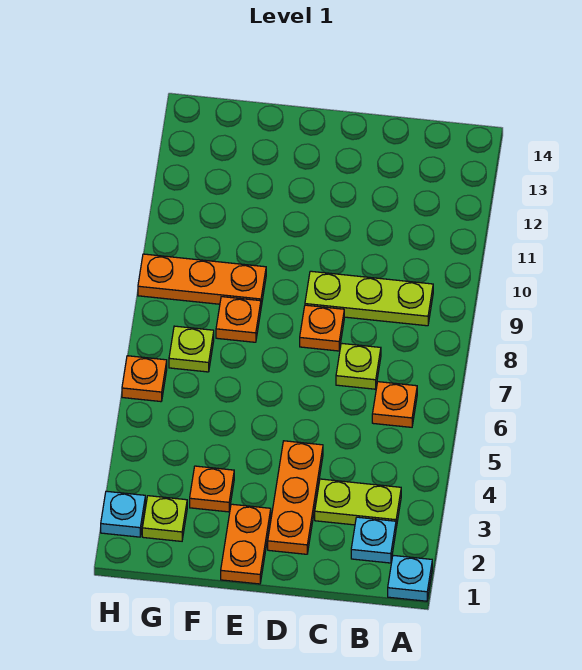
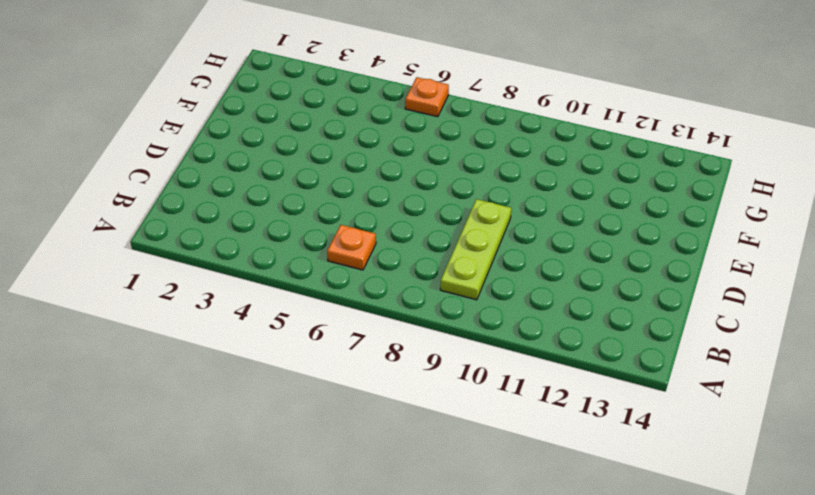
none -> cyan plate A1 level 1
none -> cyan plate B2 level 1
none -> lime plate B3:C3 level 1

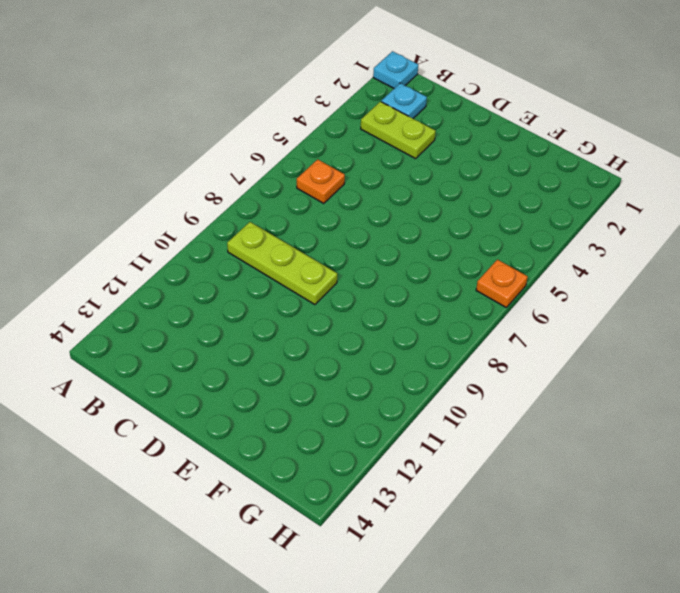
none -> lime plate C7 level 1
none -> orange plate D2:D4 level 1
none -> orange plate D8 level 1

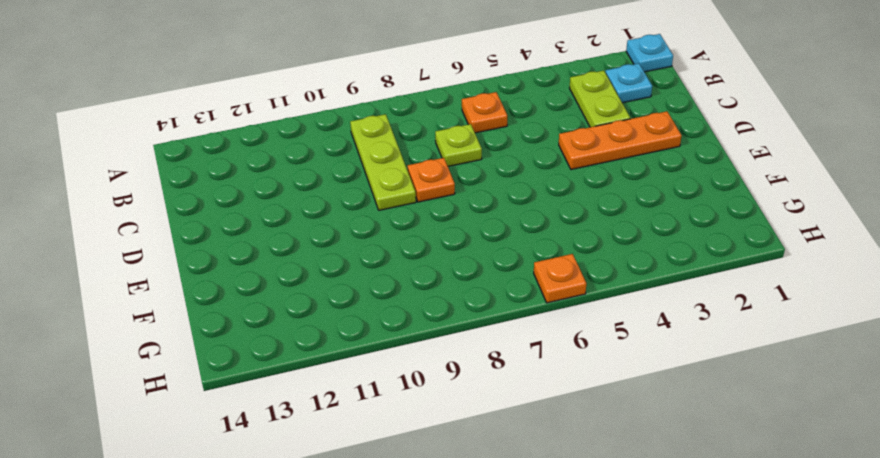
none -> orange plate E1:E2 level 1
none -> orange plate F3 level 1
none -> orange plate F8 level 1

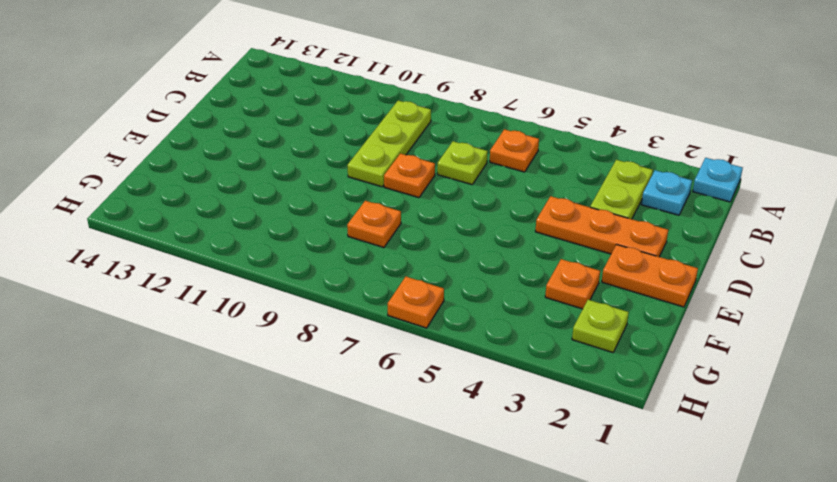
none -> orange plate F9:H9 level 1
none -> lime plate G7 level 1
none -> cyan plate H2 level 1

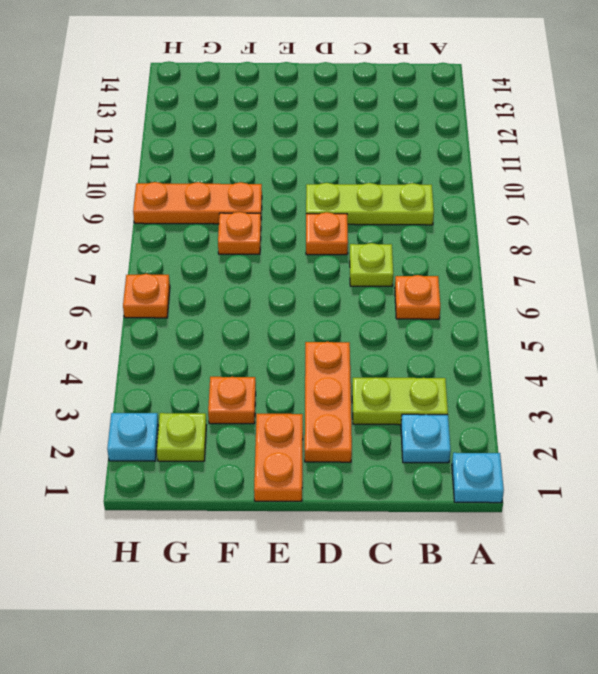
none -> lime plate G7 level 1

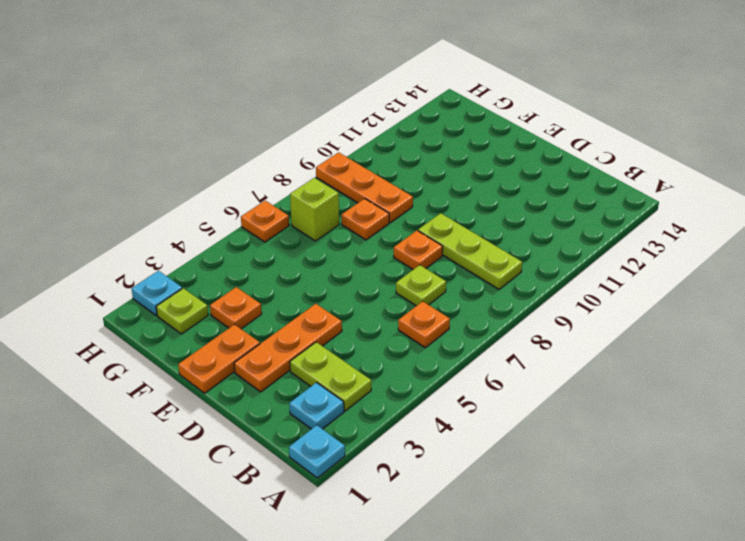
lime brick G7 level 1 -> lime plate G7 level 1

